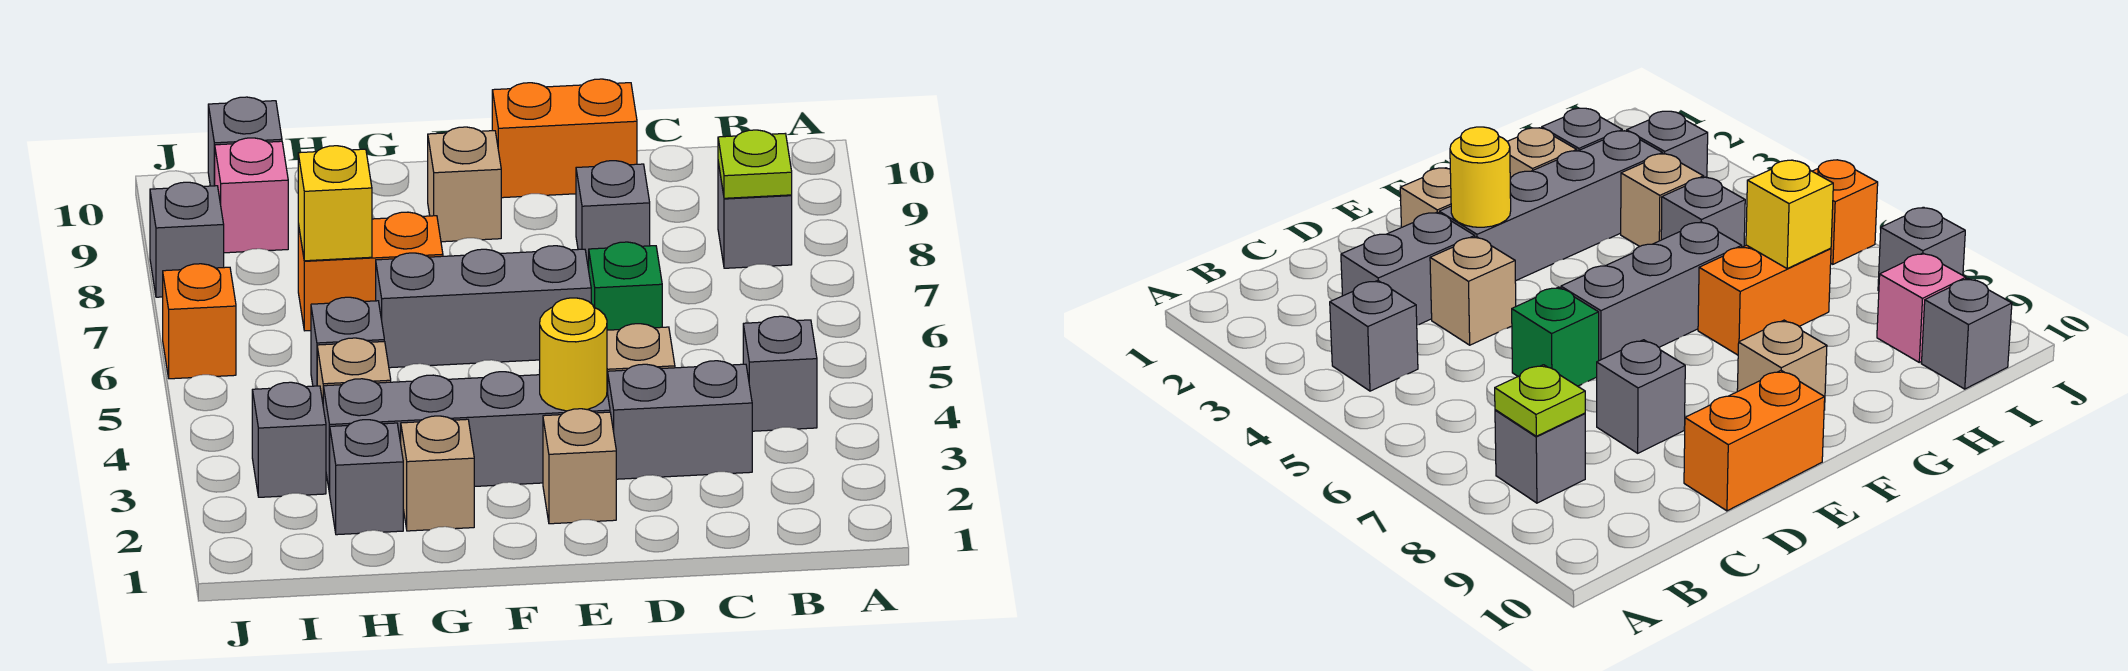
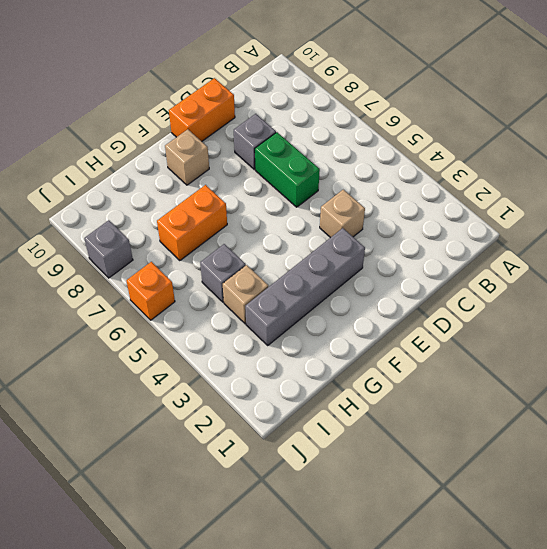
green brick D6:D7 level 1 -> green brick D6 level 1
none -> grey brick B4 level 1
none -> grey brick B8 level 1
none -> grey brick C3:D3 level 1

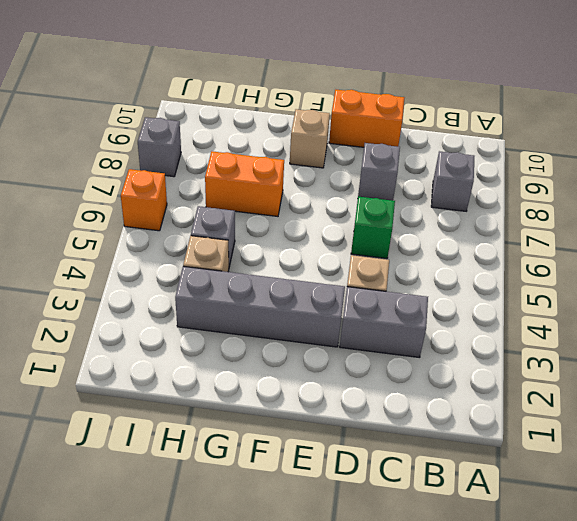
none -> grey brick B4 level 1
none -> tan brick E2 level 1
none -> grey brick E6:G6 level 1

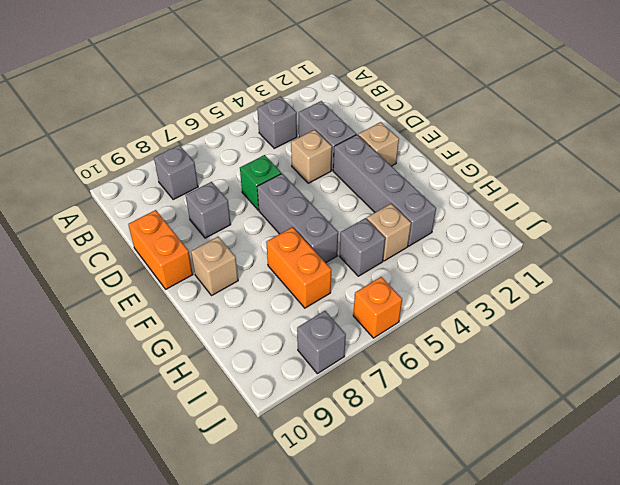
none -> tan brick G2 level 1
none -> grey brick H2 level 1
none -> grey brick I3 level 1

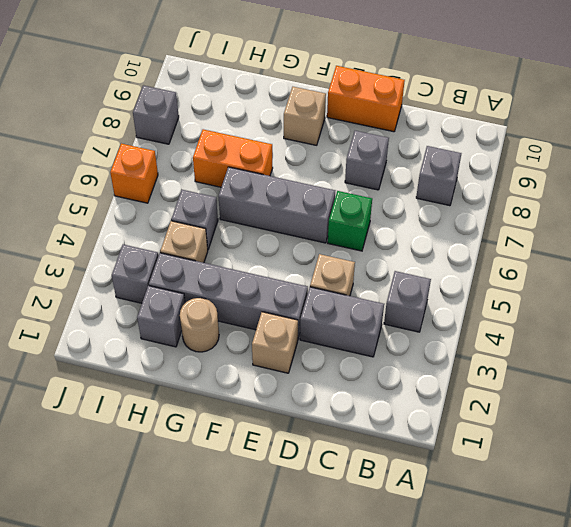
tan round brick G2 level 1 -> tan brick G2 level 1
none -> pink brick I9 level 1
none -> grey brick I10 level 1
none -> lime plate B8 level 2

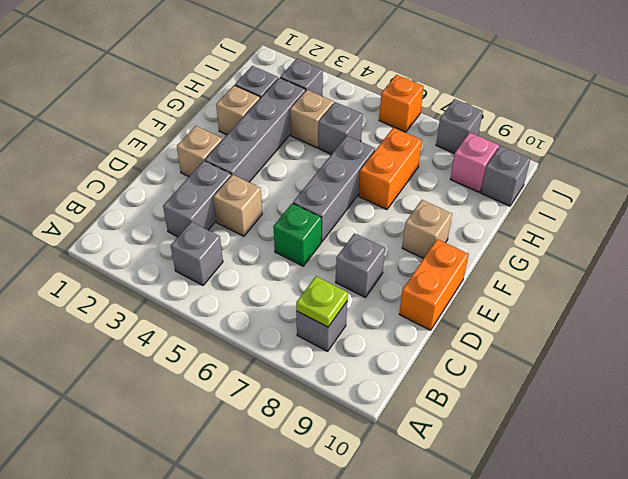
none -> yellow round brick E3 level 2
none -> yellow brick H7 level 2

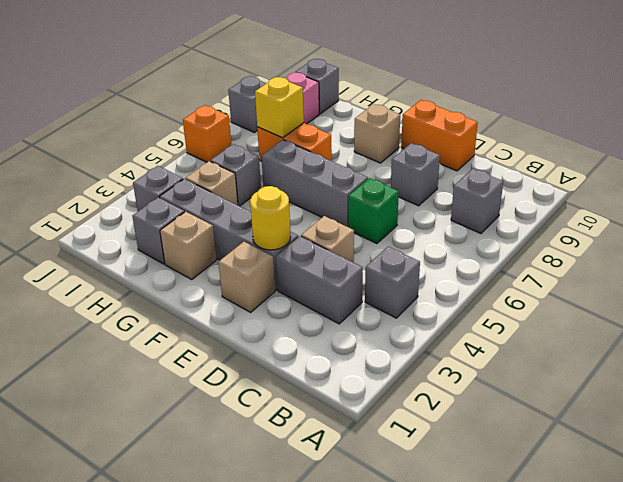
none -> lime plate B8 level 2

